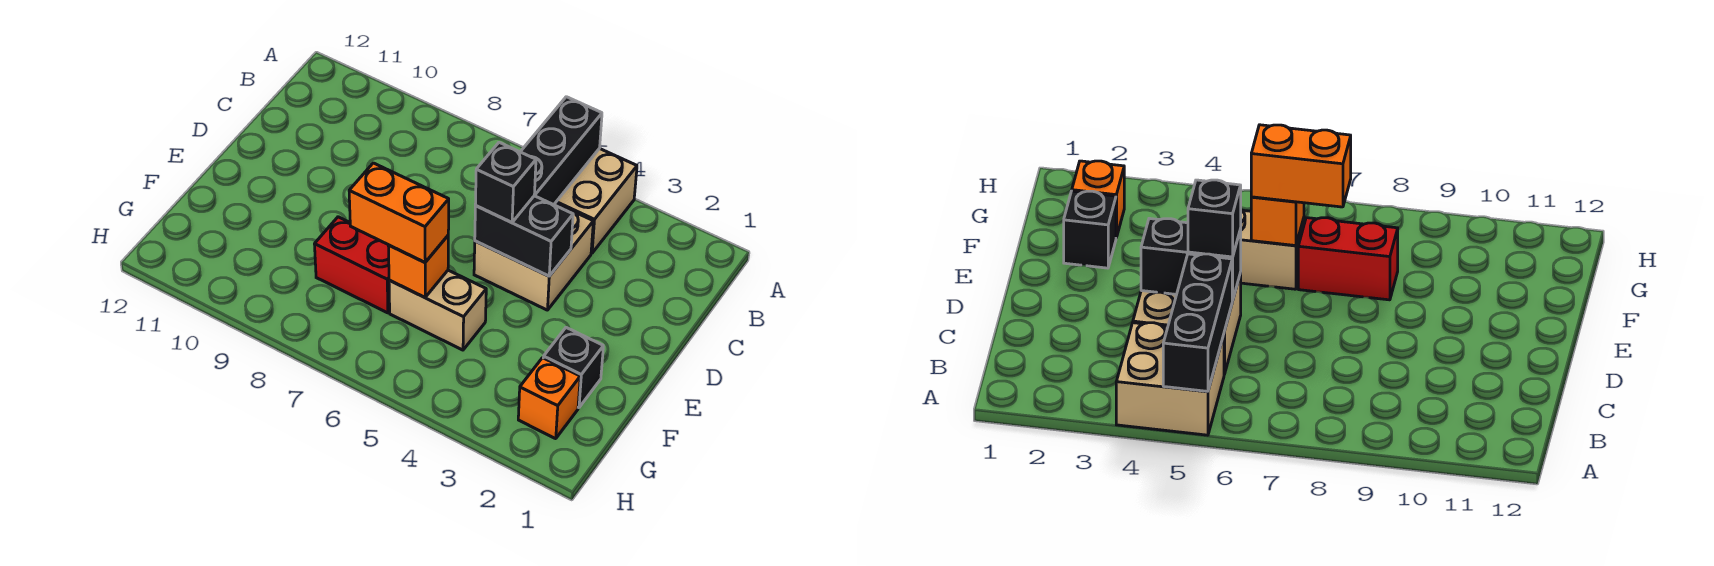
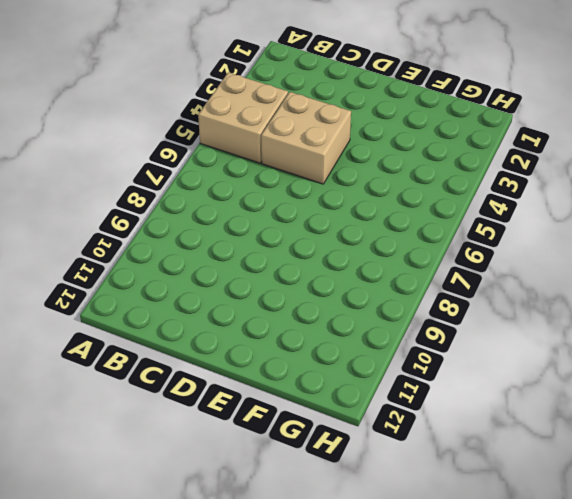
none -> black brick F2 level 1
none -> tan brick F5:F6 level 1

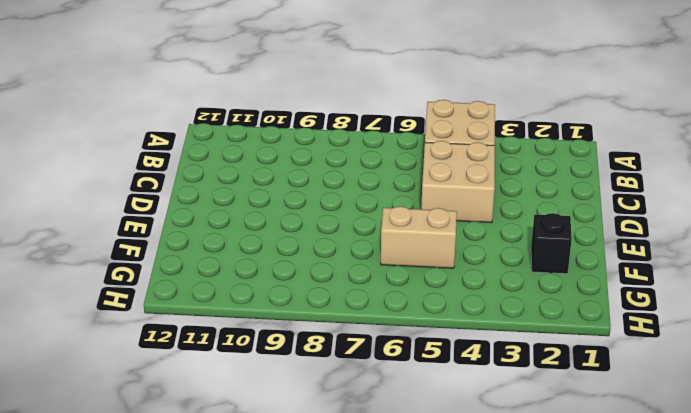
none -> red brick F7:F8 level 1
none -> orange brick G2 level 1

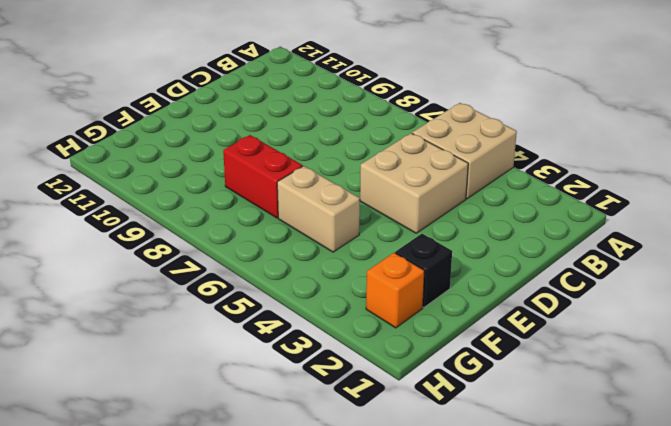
none -> black brick A5:C5 level 2
none -> black brick D4:D5 level 2

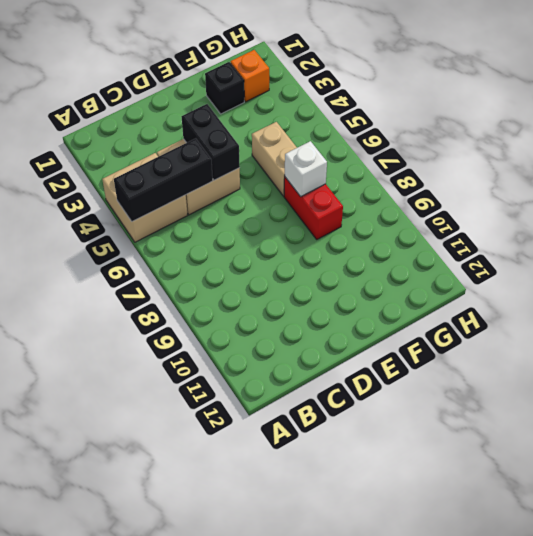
white brick F7 level 2 -> none
none -> orange brick F6 level 2
none -> black brick D5 level 3

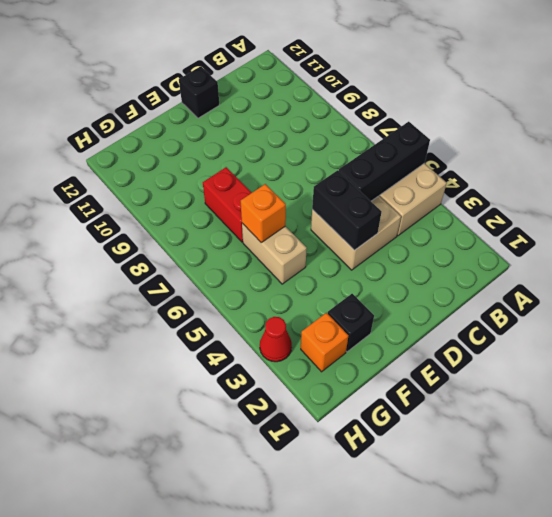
black brick D12 level 1 -> black brick D5 level 3
red cone H3 level 1 -> none
none -> orange brick F6:F7 level 3

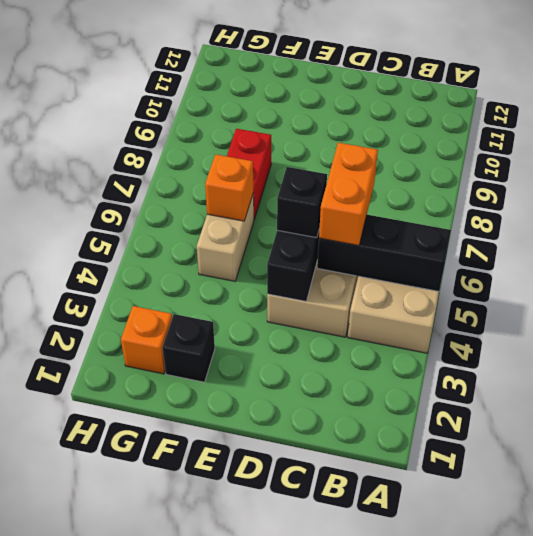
orange brick C5:C6 level 3 -> orange brick F6:F7 level 3

